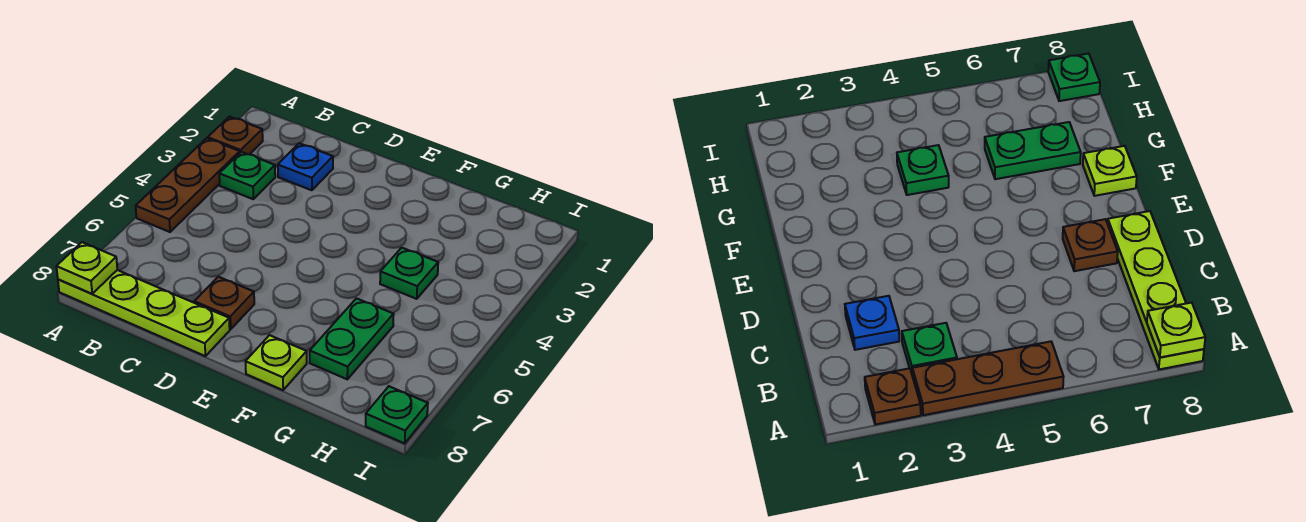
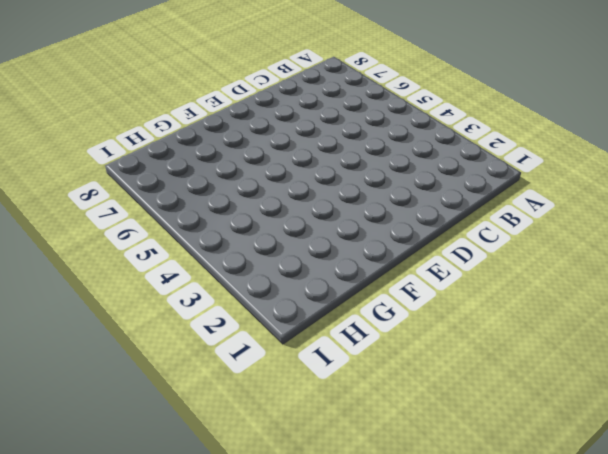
none -> brown plate A2 level 1
none -> brown plate A3:A5 level 1

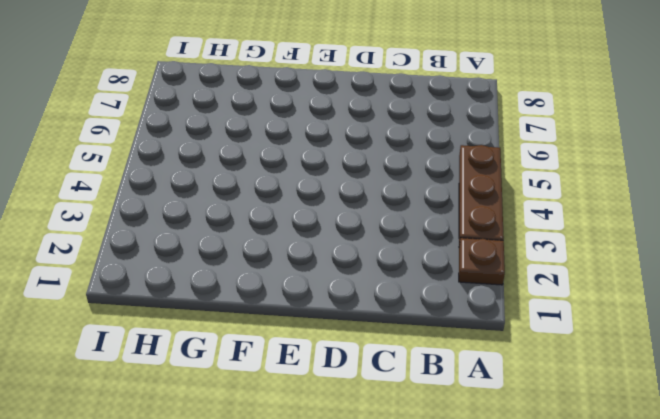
none -> lime plate A8:D8 level 1
none -> green plate B3 level 1

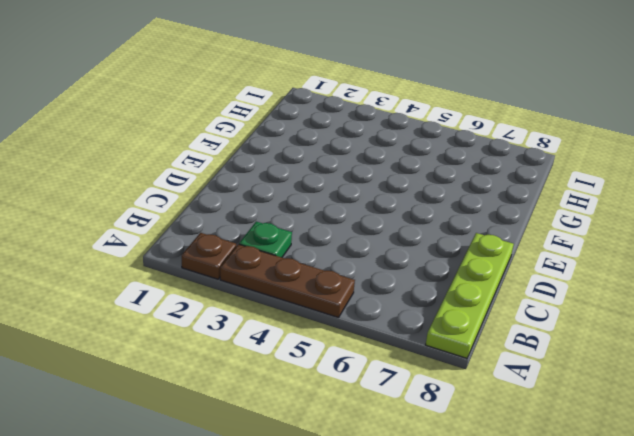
none -> blue plate C2 level 1
none -> brown plate D7 level 1

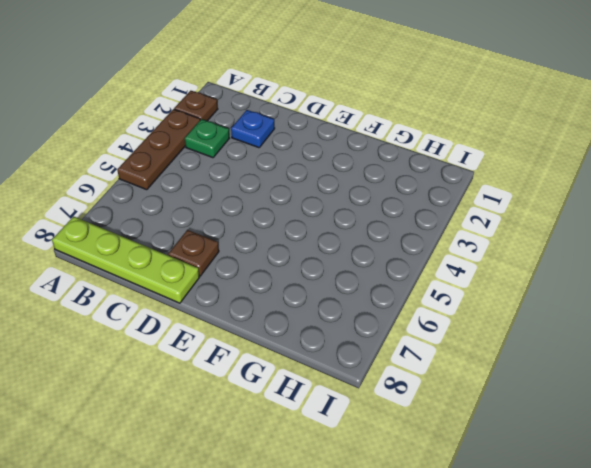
none -> lime plate F8 level 1
none -> green plate G4 level 1

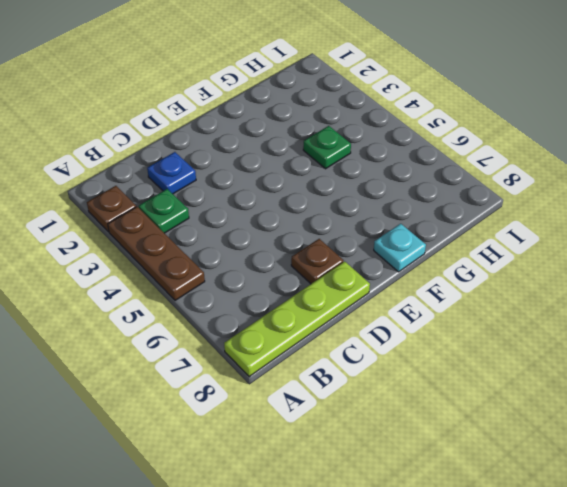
cyan plate F8 level 1 -> lime plate F8 level 1
none -> green plate G6:G7 level 1
none -> green plate I8 level 1

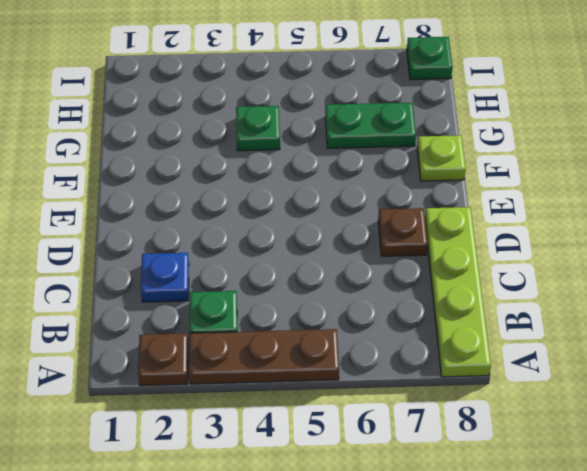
none -> lime plate A8 level 2

